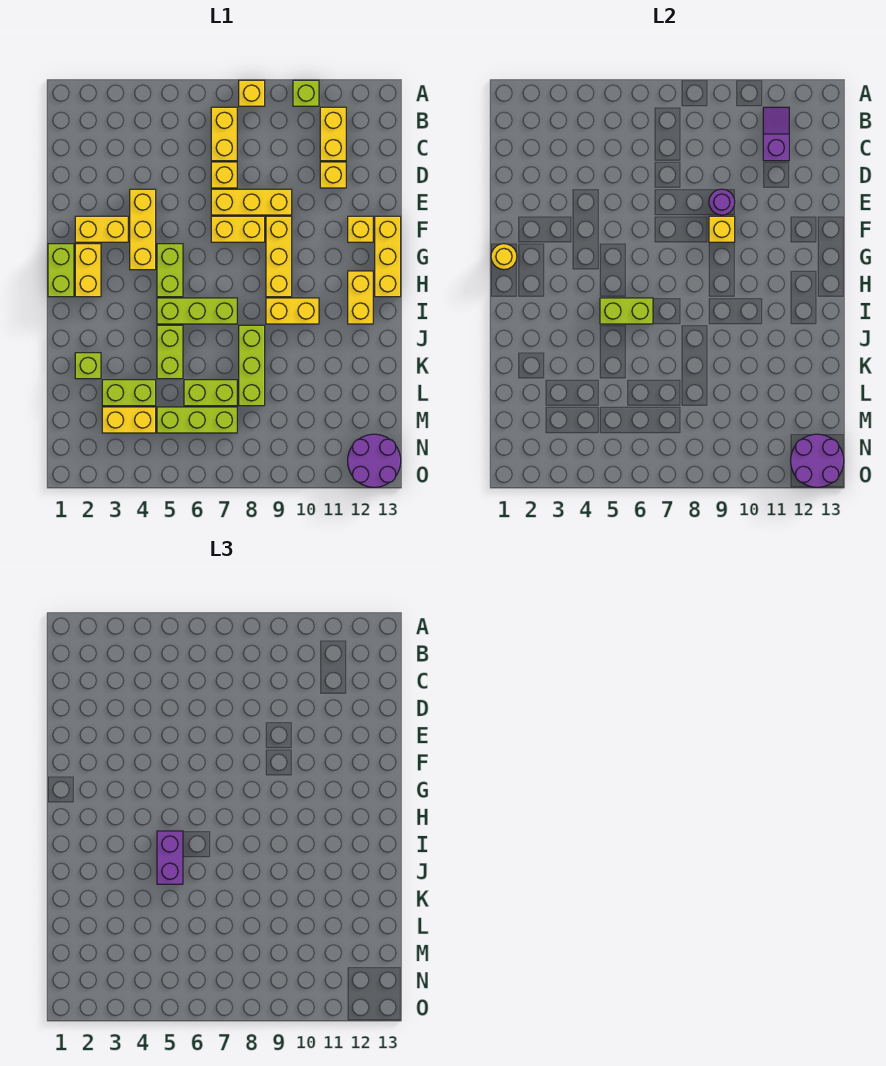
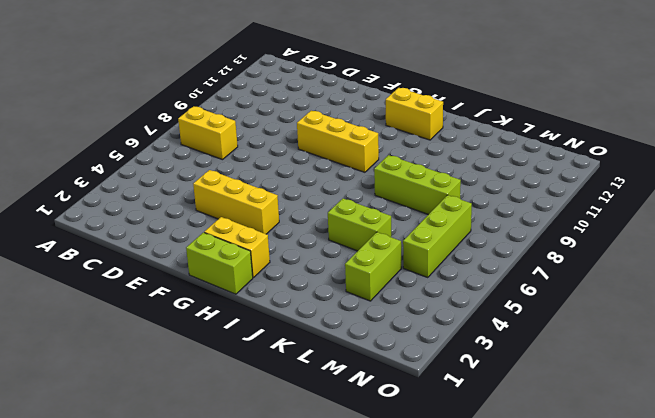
none -> yellow brick A8 level 1
none -> lime brick A10 level 1
none -> yellow brick B11:C11 level 1
none -> yellow brick D7 level 1

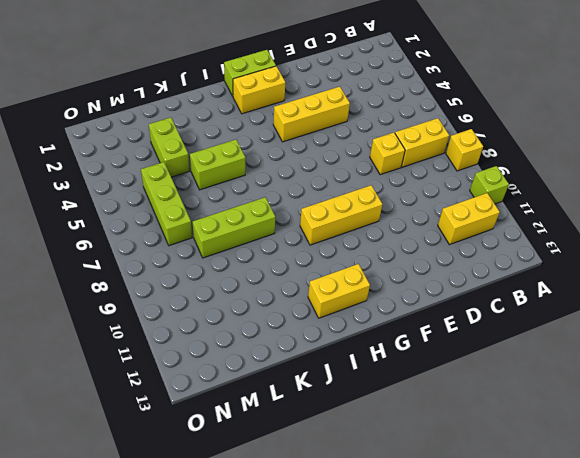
none -> yellow brick D11 level 1
none -> yellow brick E7:E9 level 1
none -> yellow brick F2:F3 level 1
none -> yellow brick F7:F8 level 1

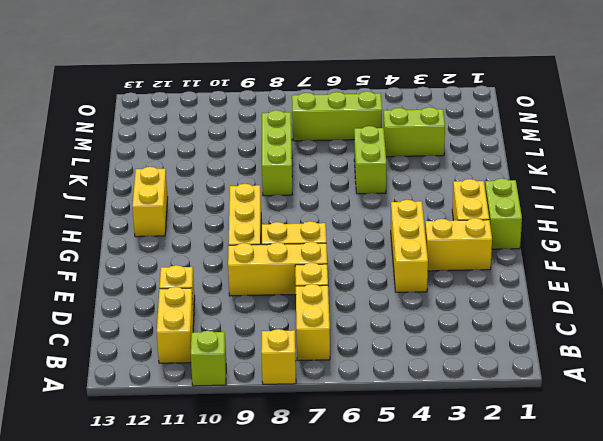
none -> yellow brick F12 level 1
none -> yellow brick F13:H13 level 1
none -> lime brick G5:H5 level 1
none -> lime brick I5:I7 level 1

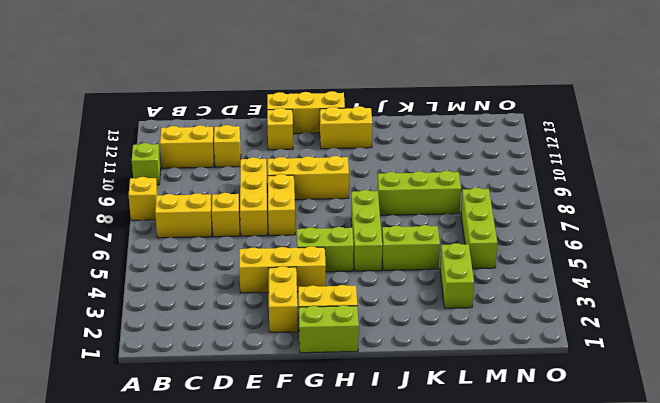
none -> yellow brick I9:I10 level 1
none -> lime brick K2 level 1
none -> lime brick L6:L7 level 1
none -> yellow brick M3:M4 level 1

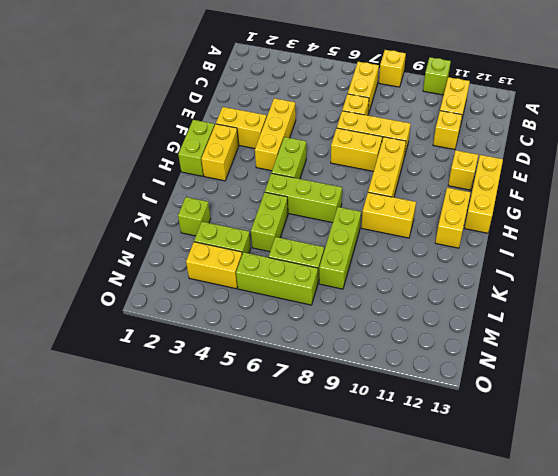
none -> purple round brick N12:O13 level 1
none -> purple slope B11:C11 level 2 top C
none -> purple round brick E9 level 2
none -> yellow brick F9 level 2

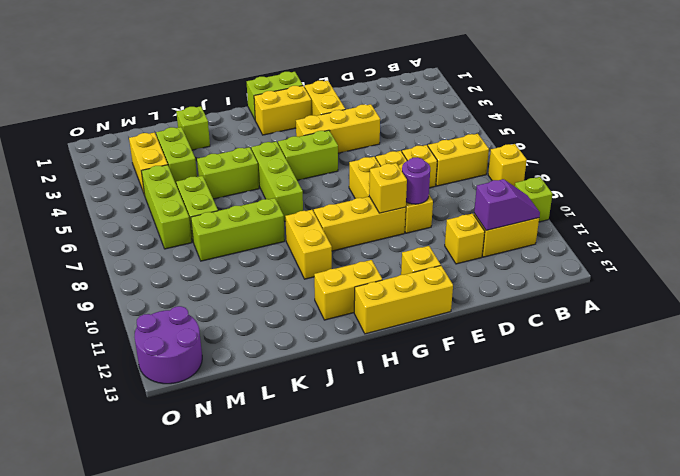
none -> yellow round brick G1 level 2
none -> lime brick I5:I6 level 2
none -> purple round brick N12:O13 level 2
none -> purple brick I5:J5 level 3

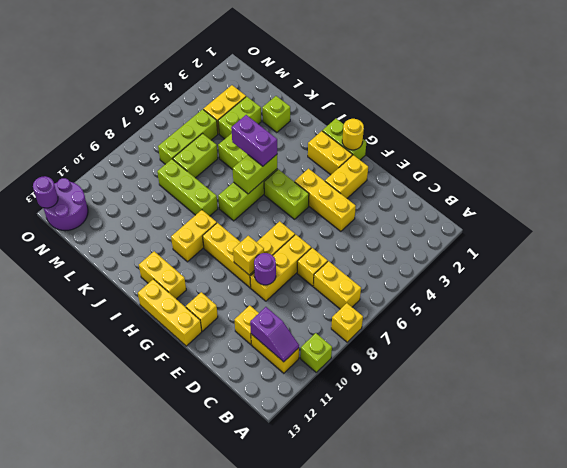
purple round brick O13 level 2 -> purple round brick N12:O13 level 2

